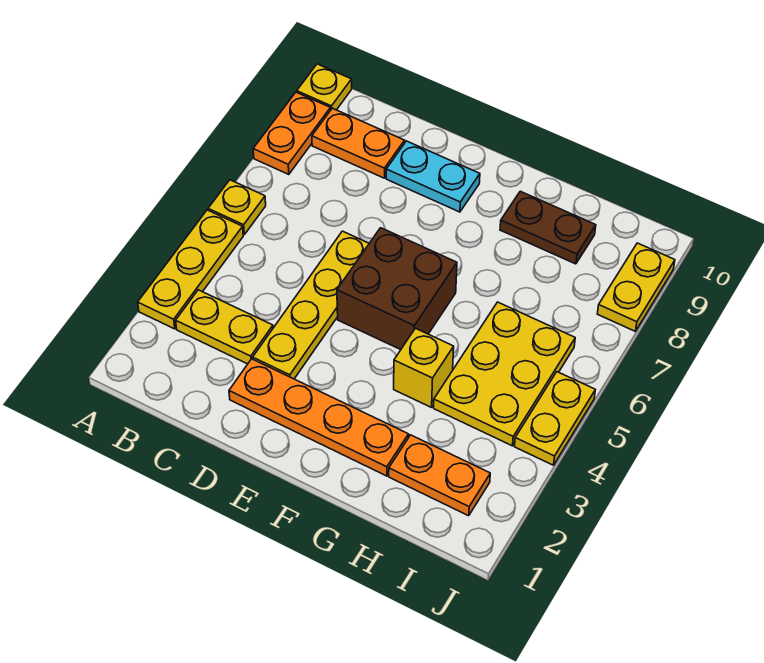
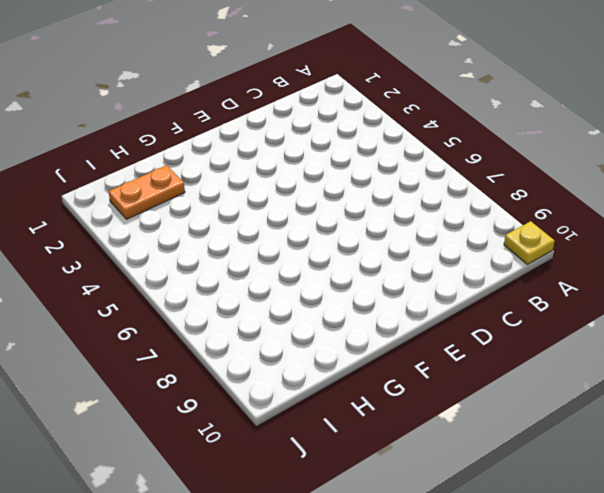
none -> yellow plate A3:A5 level 1
none -> yellow plate A6 level 1
none -> orange plate A8:A9 level 1

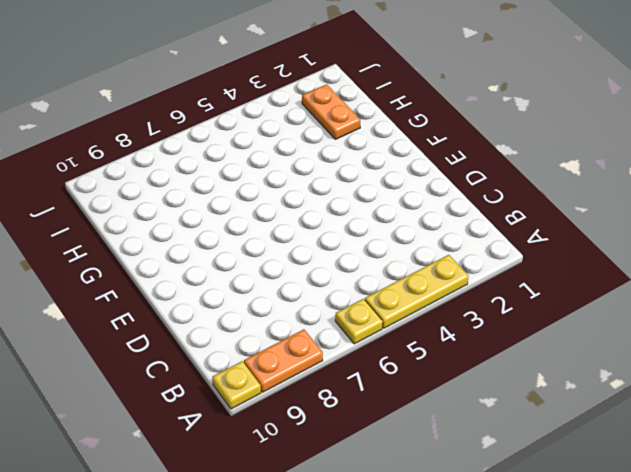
none -> yellow plate B3:C3 level 1
none -> orange plate B9:C9 level 1
none -> orange plate D2:G2 level 1

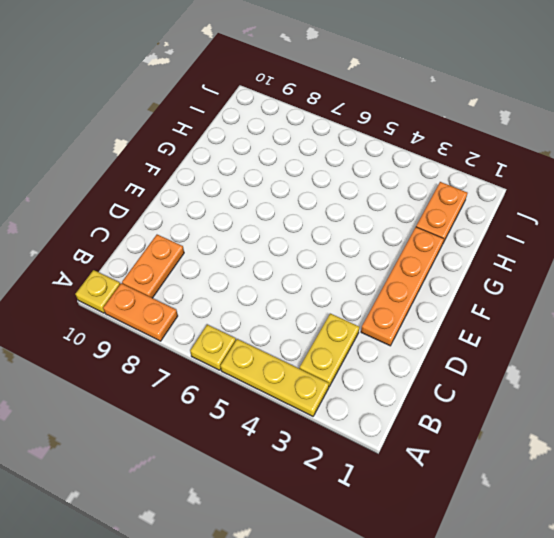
none -> yellow plate D3:D6 level 1
none -> cyan plate D9:E9 level 1
none -> brown brick E5:F6 level 1

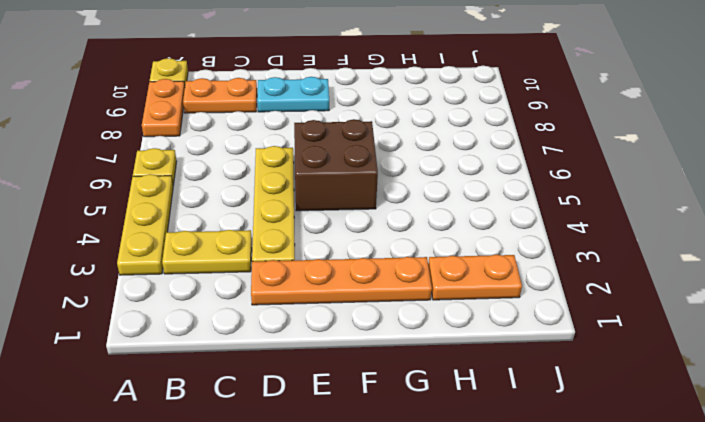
none -> yellow brick G4 level 1
none -> brown plate G9:H9 level 1
none -> yellow plate H4:I6 level 1

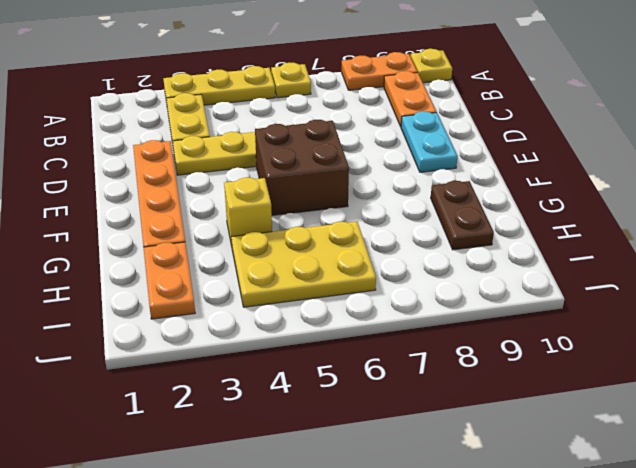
none -> yellow plate J4:J5 level 1
none -> yellow plate J8:J9 level 1

